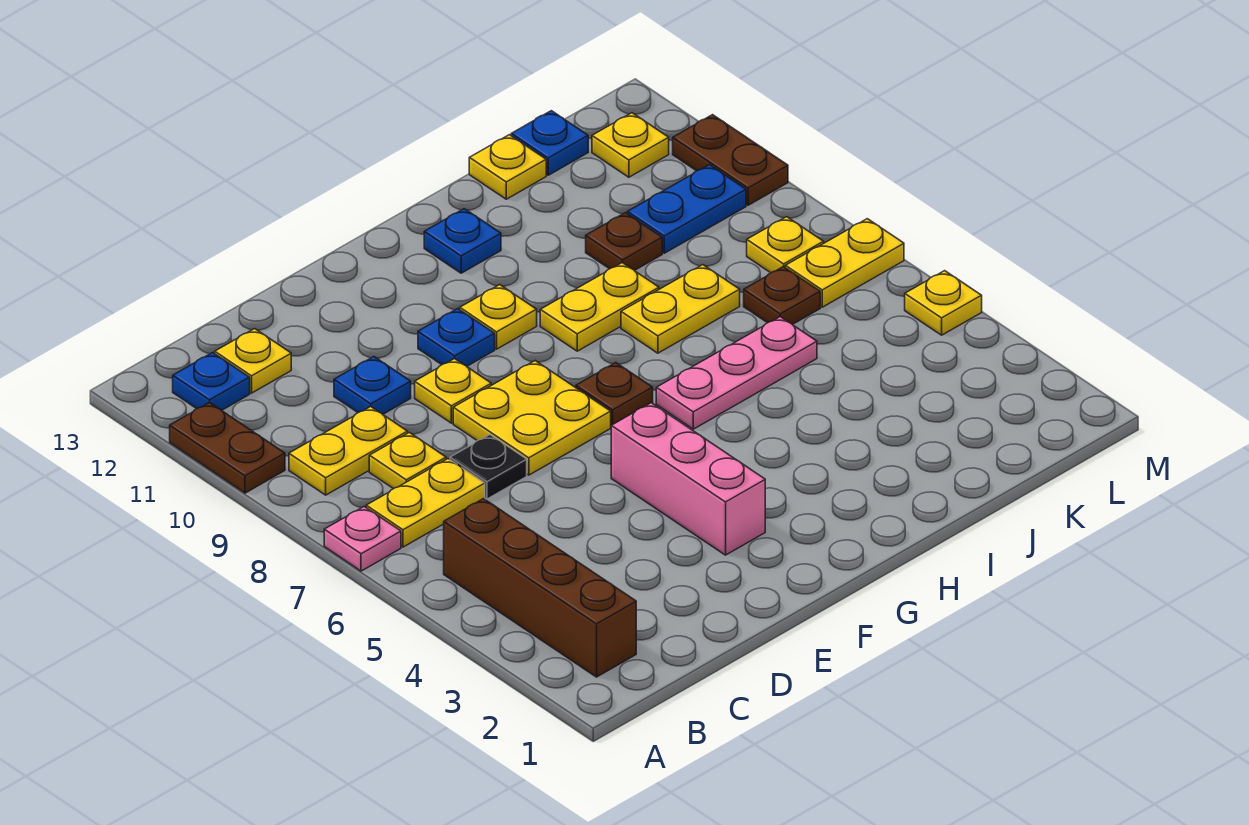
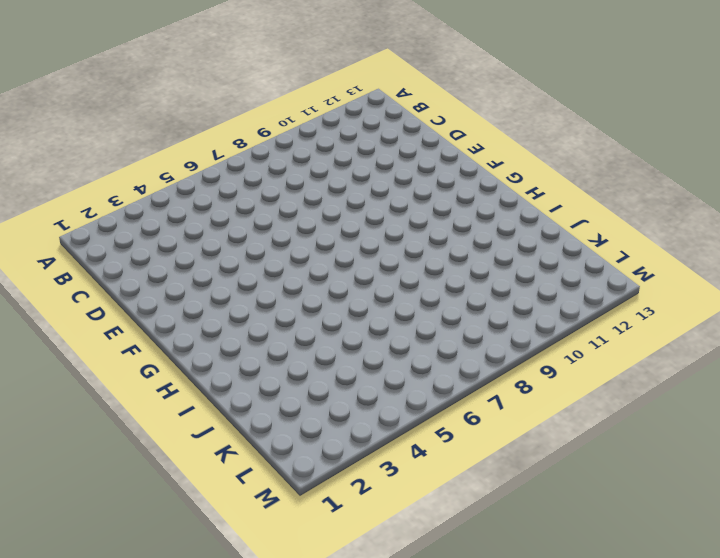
none -> pink plate A7 level 1
none -> brown plate A10:A11 level 1
none -> brown brick B2:B5 level 1
none -> yellow plate B7:C7 level 1

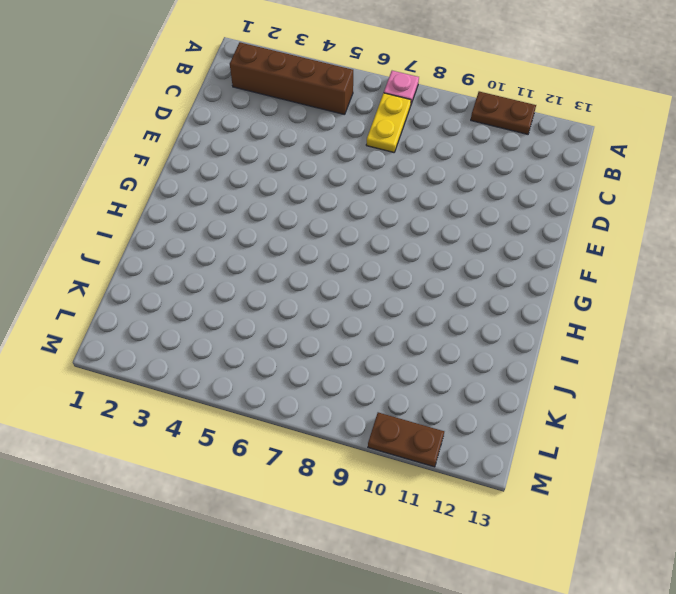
none -> yellow plate B9:C9 level 1
none -> blue plate B12 level 1
none -> yellow plate C8 level 1
none -> yellow plate C12 level 1

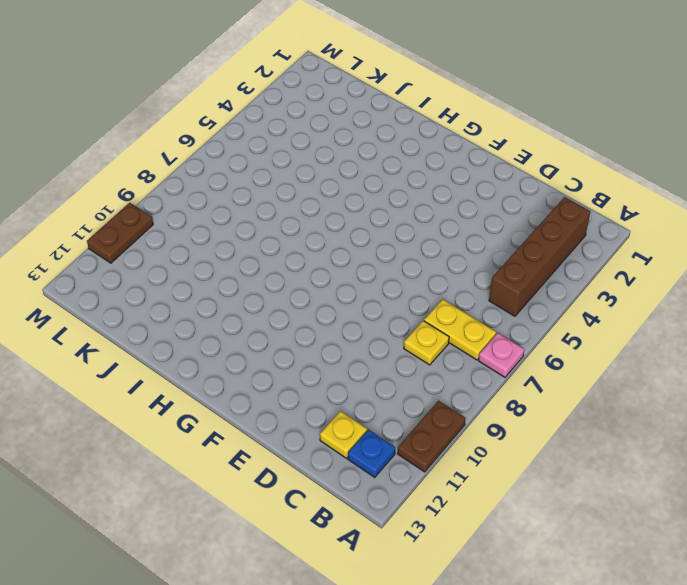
none -> yellow plate B9:C9 level 1
none -> black plate D7 level 1
none -> blue plate D10 level 1
none -> yellow plate E7:F8 level 1

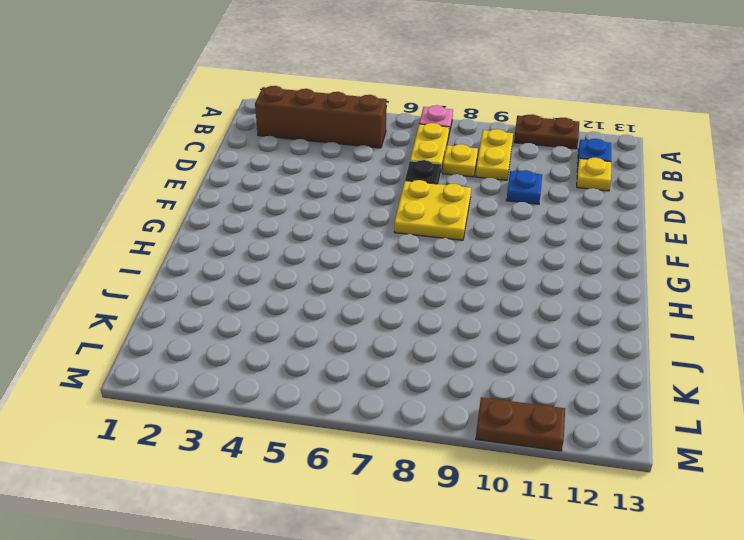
none -> yellow plate E9 level 1
none -> pink brick F3:F5 level 1
none -> blue plate F10 level 1
none -> brown plate G7 level 1

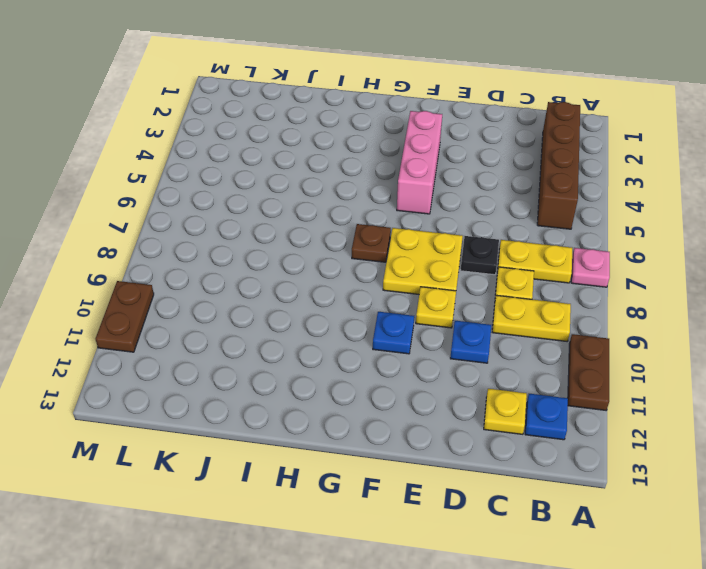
none -> yellow plate G10 level 1
none -> pink plate H6:J6 level 1
none -> yellow plate H9:I9 level 1
none -> blue plate H12 level 1

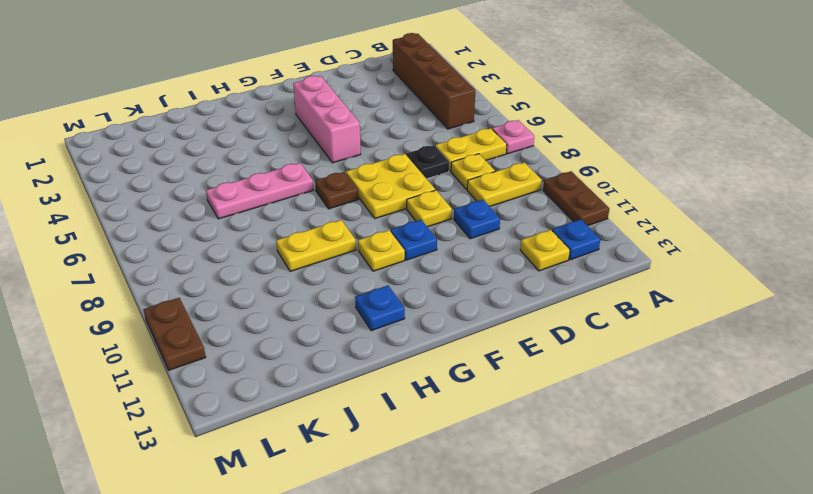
none -> yellow plate I8:J8 level 1
none -> brown plate J10 level 1
none -> yellow plate J13 level 1
none -> brown plate K7 level 1

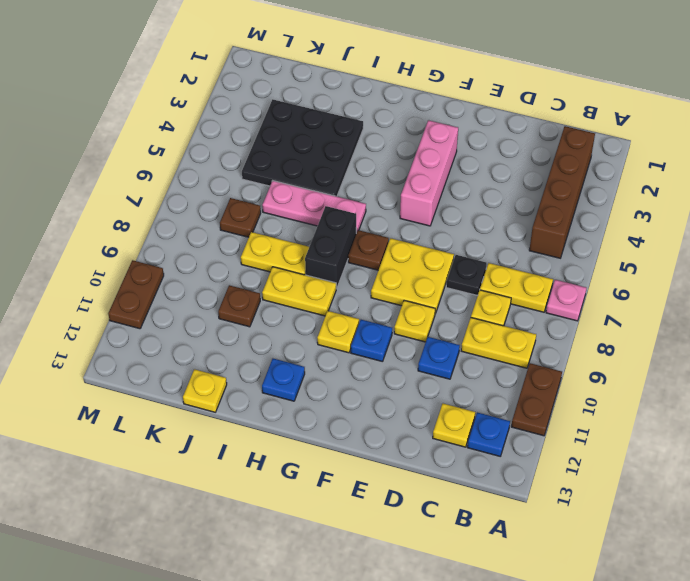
black brick H7:H8 level 1 -> none
black plate I3:K5 level 1 -> none
none -> blue plate K10:L10 level 1
none -> blue plate K13 level 1
none -> yellow plate L7:M7 level 1
none -> yellow plate L8 level 1

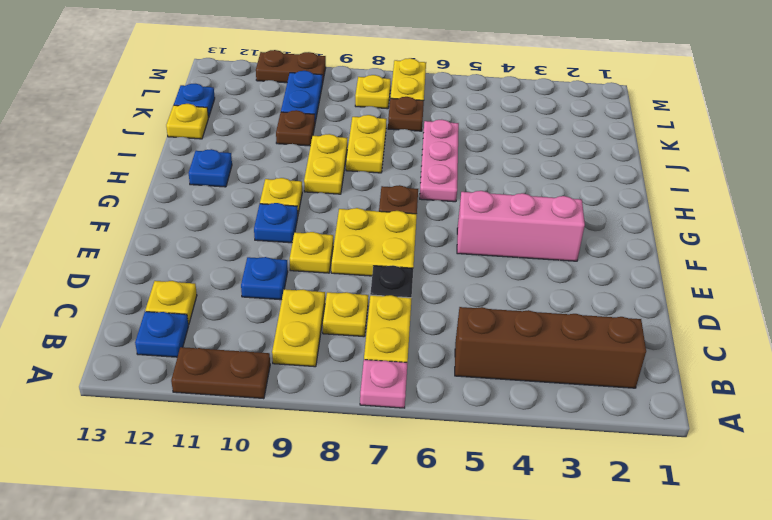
none -> yellow plate L12 level 1
none -> yellow plate M5 level 1

